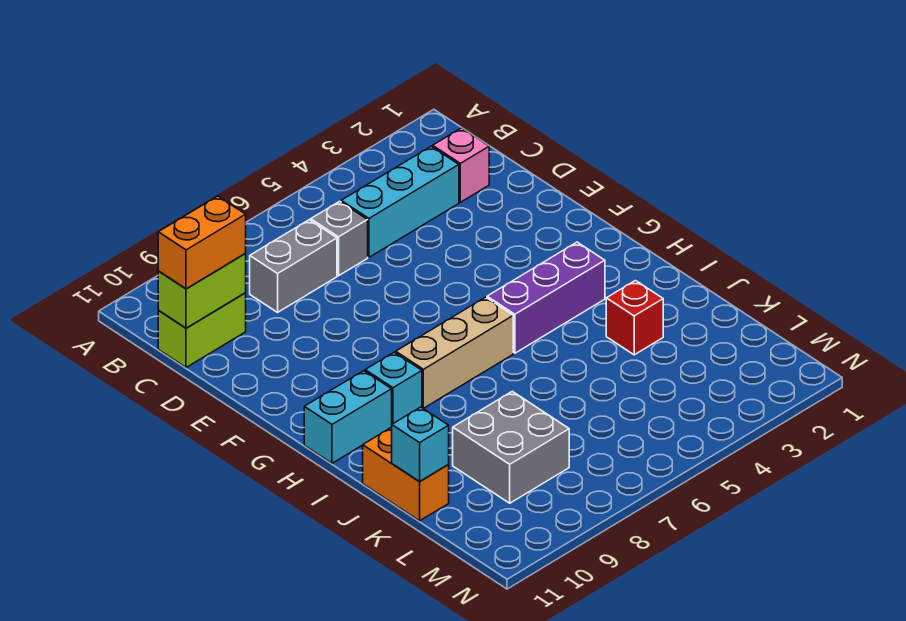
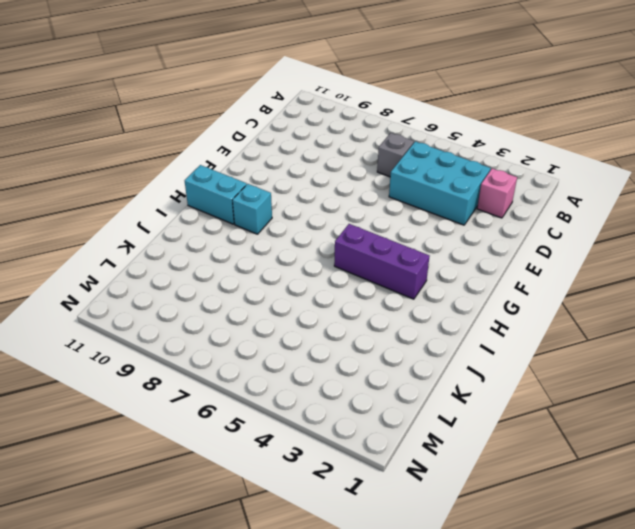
cyan brick C3:D5 level 1 -> cyan brick C3:C5 level 1
none -> grey brick C7:C8 level 1
none -> lime brick C10:C11 level 1
none -> tan brick H6:H8 level 1

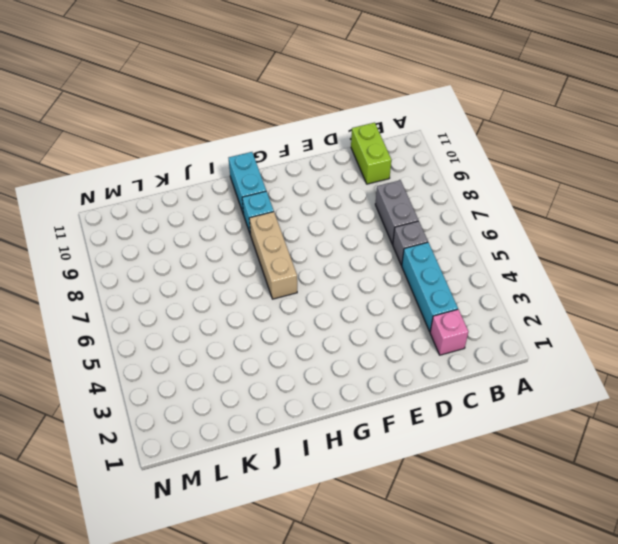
none -> purple brick H3:H5 level 1
none -> red brick J3 level 1
none -> orange brick J11:K11 level 1

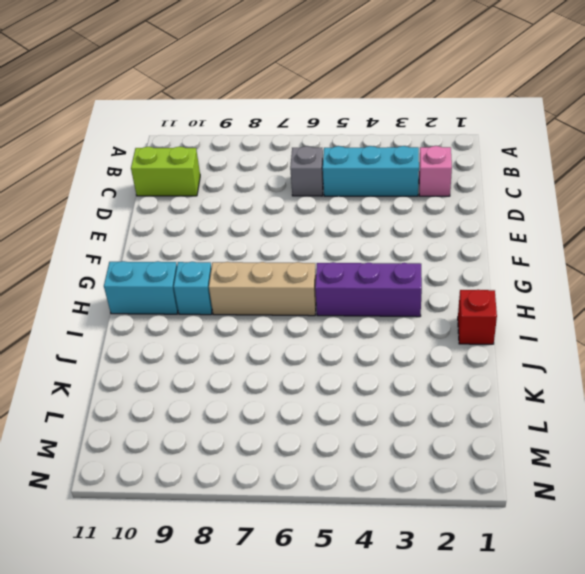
red brick I1 level 1 -> red brick J3 level 1
none -> grey brick C7:C8 level 1
none -> orange brick J11:K11 level 1
none -> grey brick K8:L9 level 1

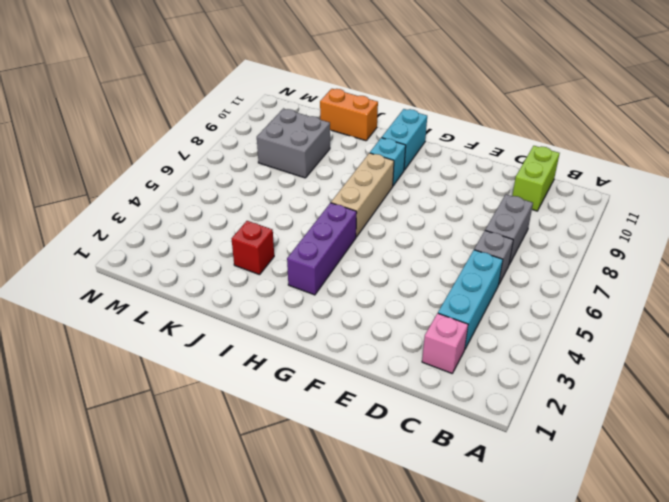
none -> lime brick C10:C11 level 2
none -> cyan brick K11 level 2
none -> orange brick C10:C11 level 3

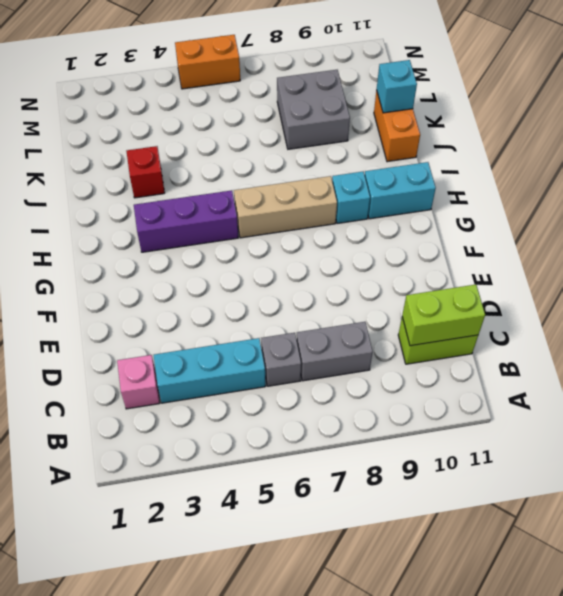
orange brick N5:N6 level 1 -> orange brick C10:C11 level 3

